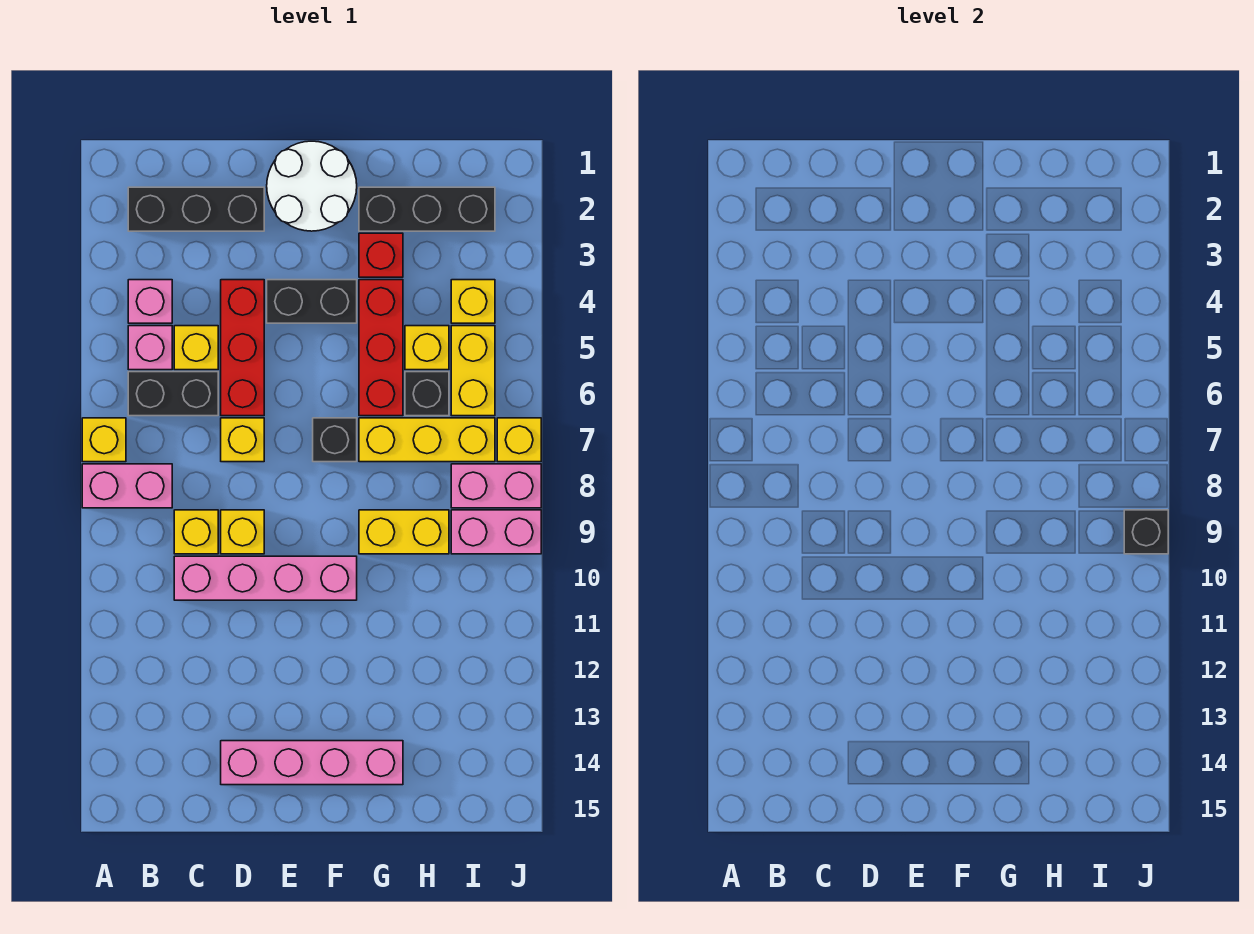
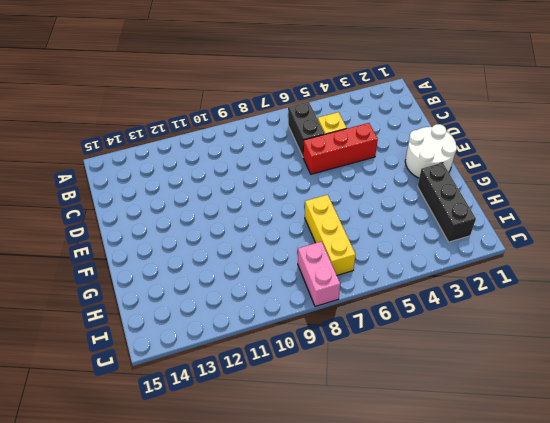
none -> yellow brick A7 level 1
none -> pink brick A8:B8 level 1
none -> black brick B2:D2 level 1

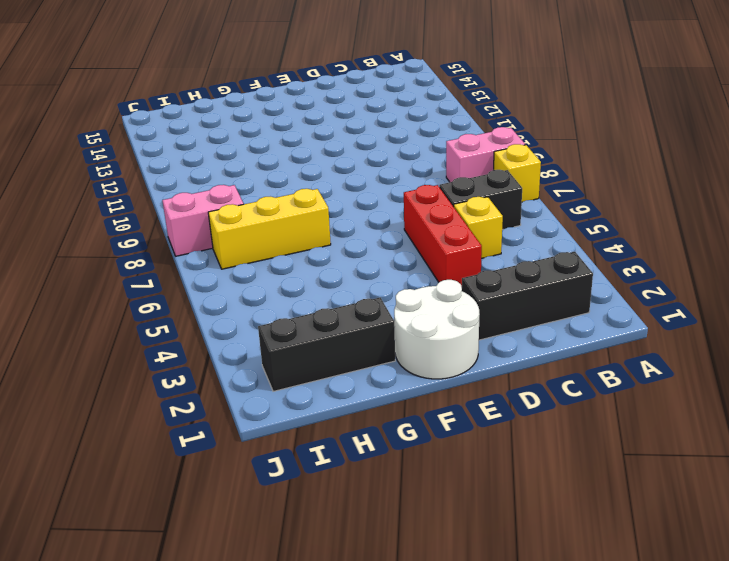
none -> pink brick B4 level 1
none -> pink brick B5 level 1
none -> yellow brick C9 level 1

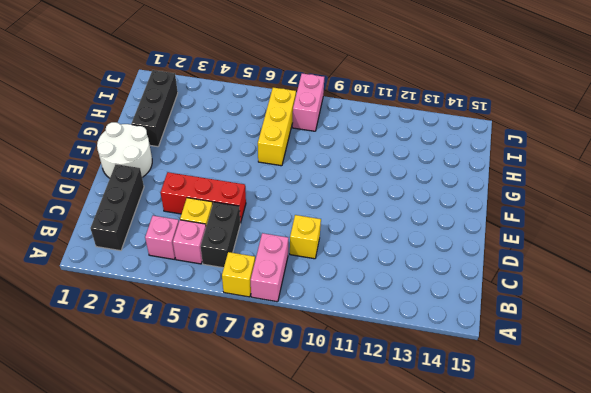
none -> pink brick C10:F10 level 1
none -> yellow brick D7 level 1
none -> yellow brick D9 level 1

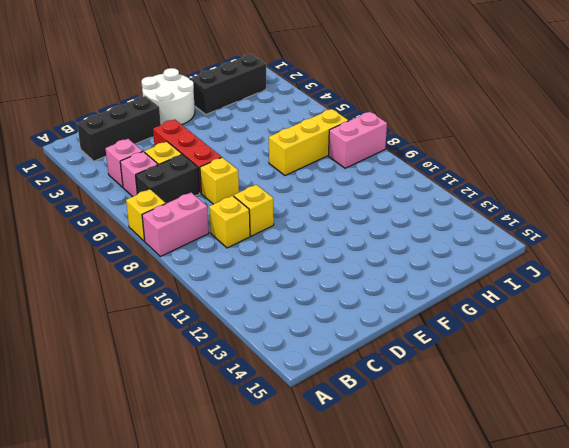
none -> pink brick C10:F10 level 1
none -> pink brick D14:G14 level 1
none -> black brick E4:F4 level 1

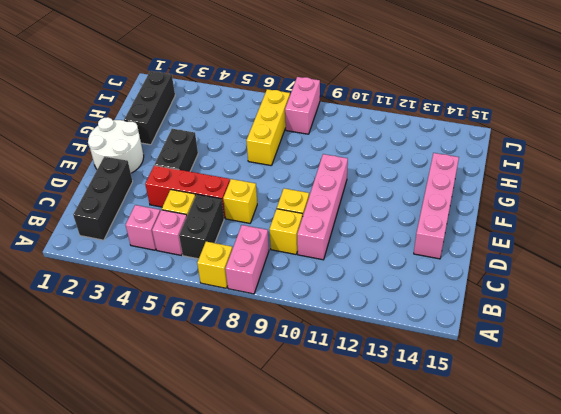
none -> black brick F7 level 1
none -> red brick G3 level 1
none -> red brick G4:G6 level 1

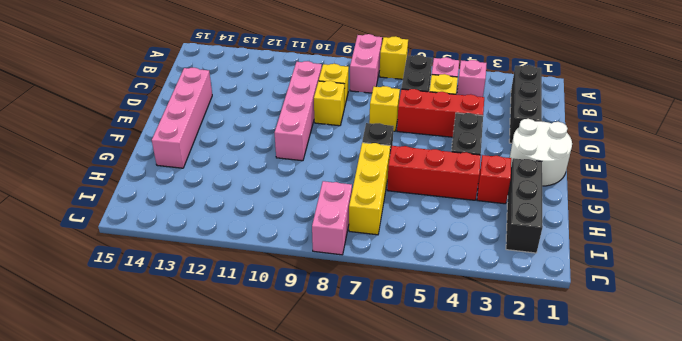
none -> yellow brick G9:H9 level 1
none -> yellow brick H5 level 1
none -> black brick H6 level 1

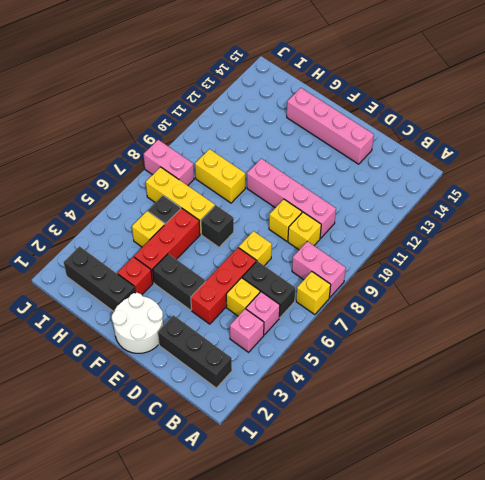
none -> yellow brick I4 level 1
none -> yellow brick I5:I6 level 1
none -> pink brick I9:J9 level 1

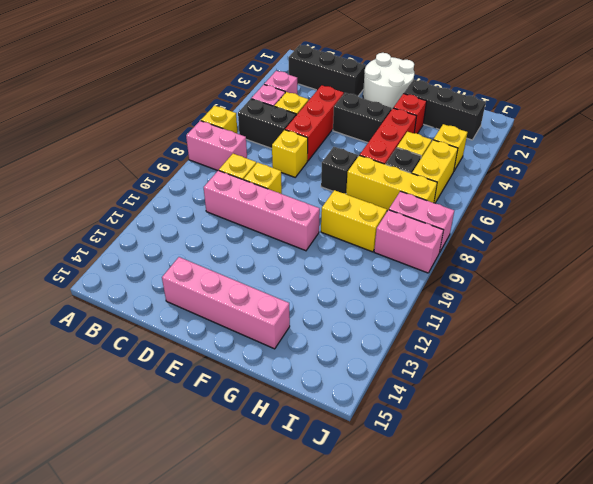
none -> yellow brick J7 level 1
none -> black brick J9 level 2

